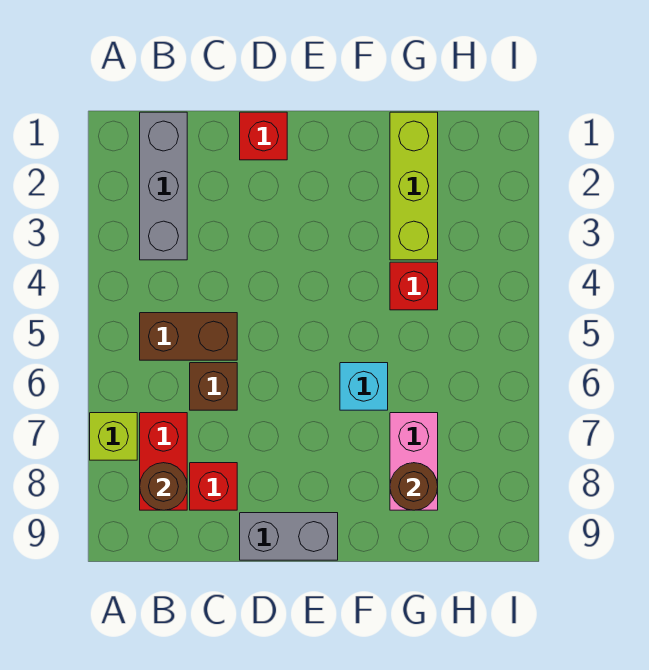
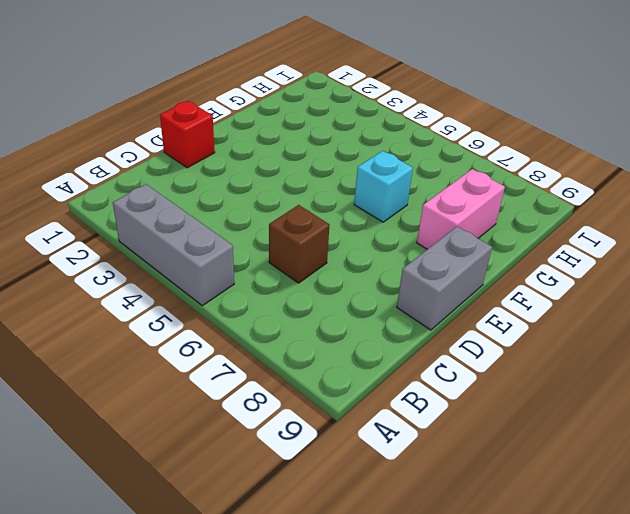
grey brick A3:A5 level 1 -> grey brick B1:B3 level 1
pink brick F8:G8 level 1 -> pink brick G7:G8 level 1
none -> lime brick A7 level 1
none -> brown brick B5:C5 level 1
none -> red brick B7:B8 level 1

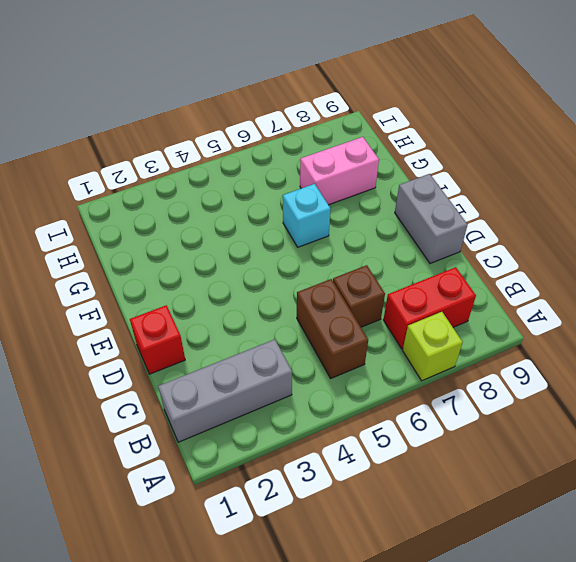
none -> red brick C8 level 1
none -> lime brick G1:G3 level 1
none -> red brick G4 level 1

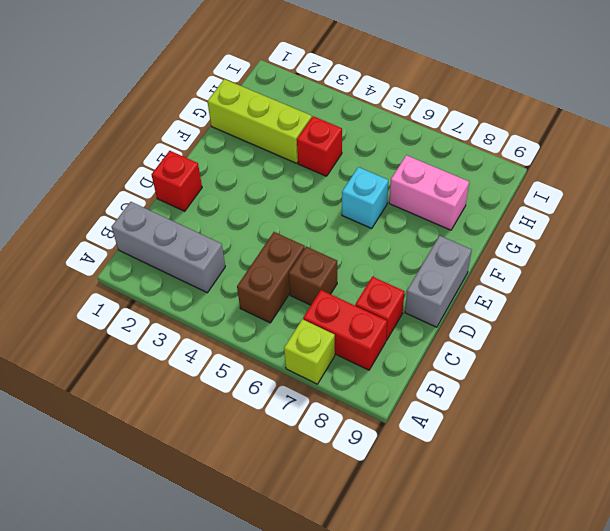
none -> brown round brick B8 level 2
none -> brown round brick G8 level 2

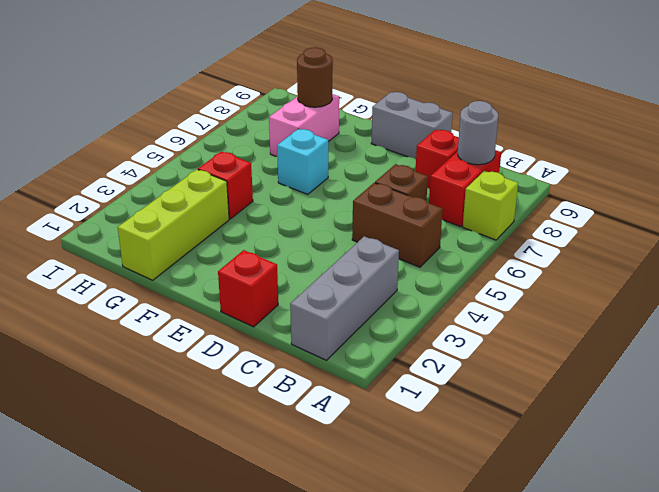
grey round brick B8 level 2 -> brown round brick B8 level 2

